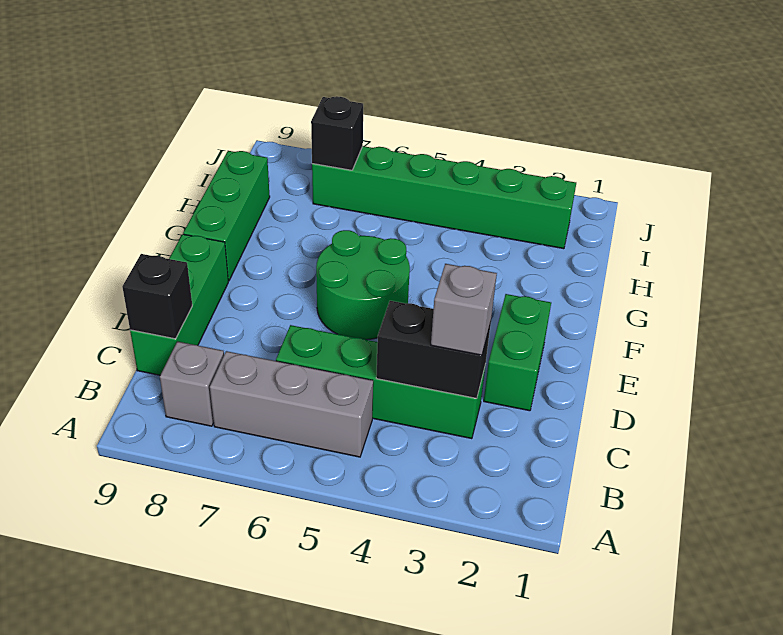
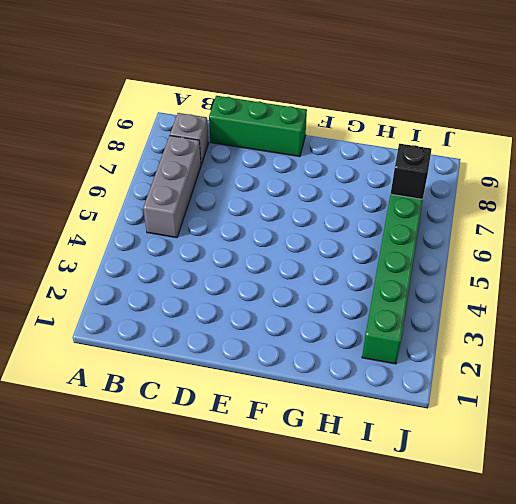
none -> green brick C3:C6 level 1
none -> green brick D2:E2 level 1
none -> green round brick E5:F6 level 1

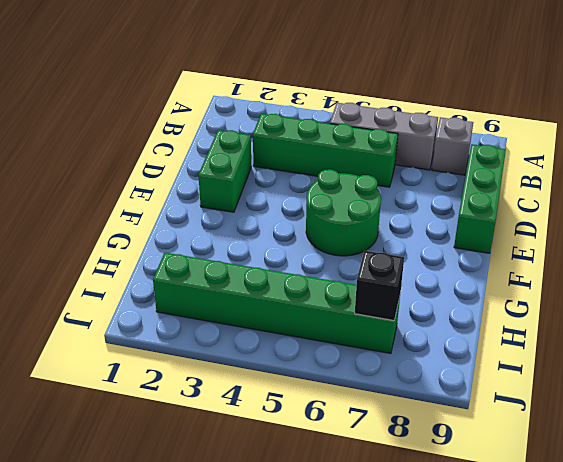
none -> green brick F9:H9 level 1
none -> black brick C3:C4 level 2
none -> black brick C9 level 2

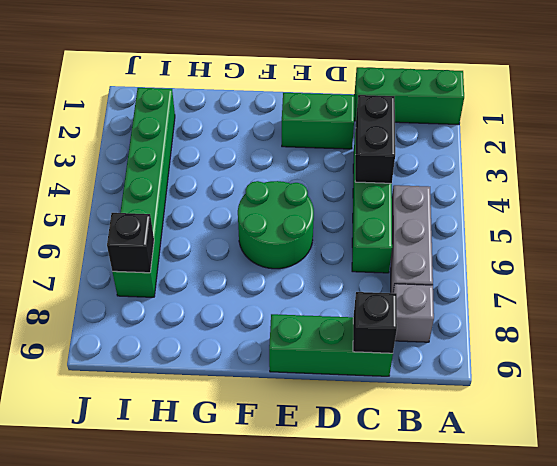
green brick A1:C1 level 1 -> green brick F9:H9 level 1
none -> grey brick C3 level 3

